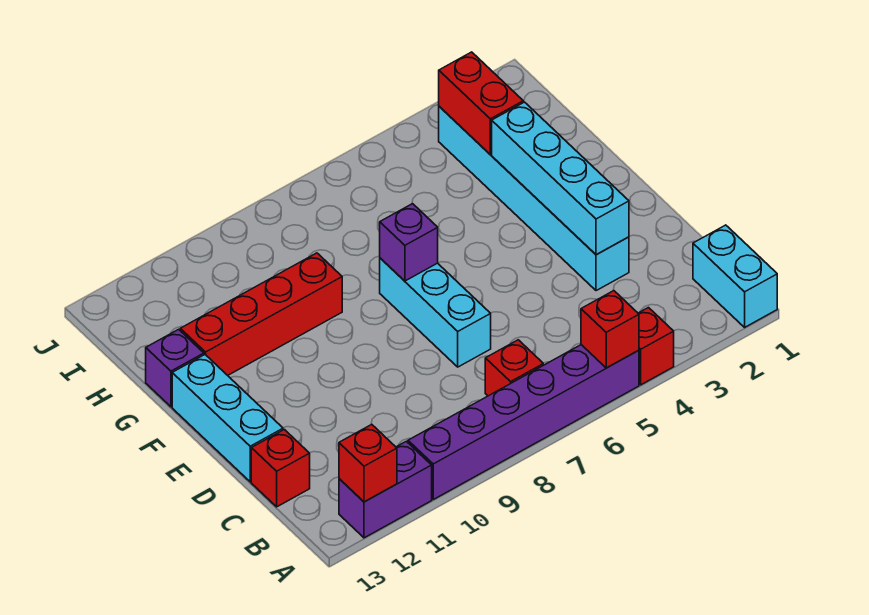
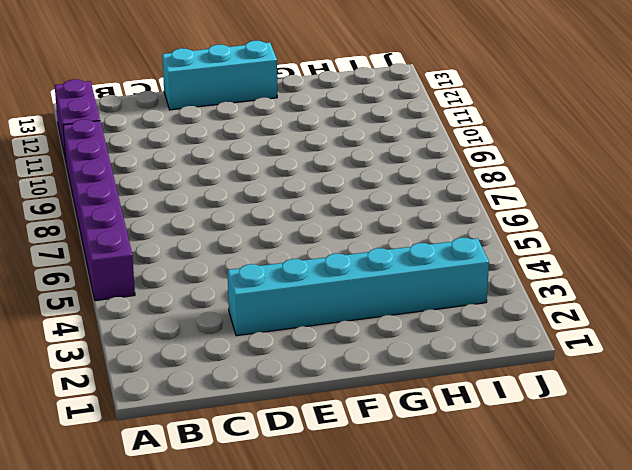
none -> cyan brick A1:B1 level 1
none -> red brick A4 level 1
none -> red brick B7 level 1

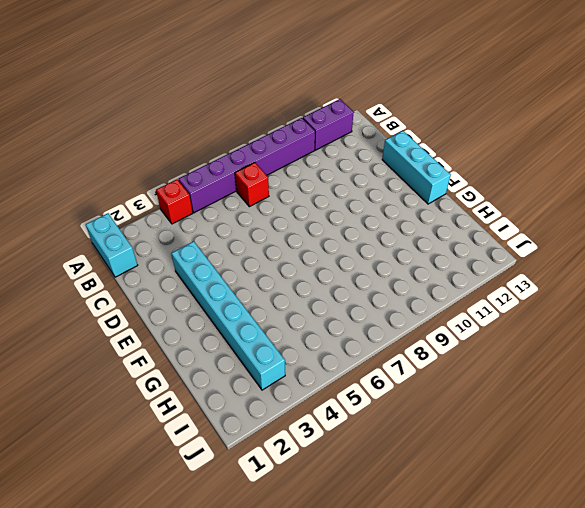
none -> red brick C13 level 1
none -> cyan brick D7:F7 level 1
none -> red brick G9:G12 level 1

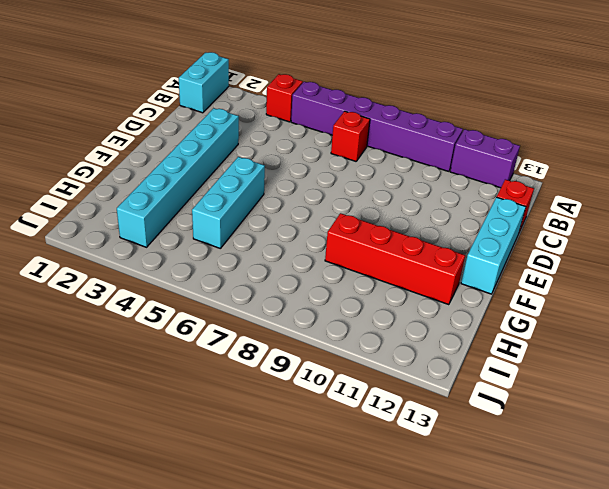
cyan brick F5:H5 level 1 -> cyan brick D7:F7 level 1
none -> purple brick G13 level 1
none -> red brick A5 level 2
none -> red brick A12 level 2

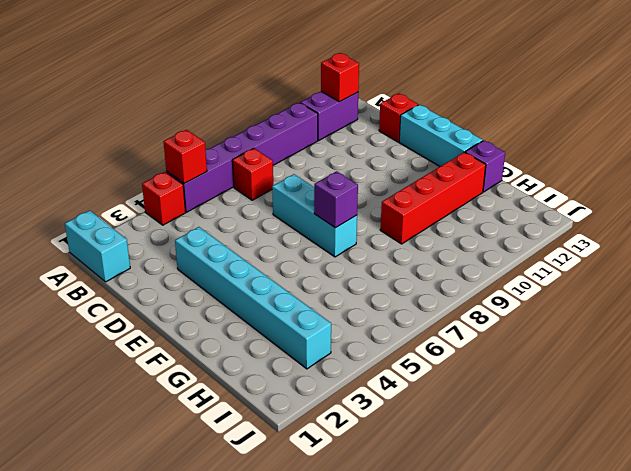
none -> cyan brick D3:G3 level 2
none -> red brick H3:I3 level 2

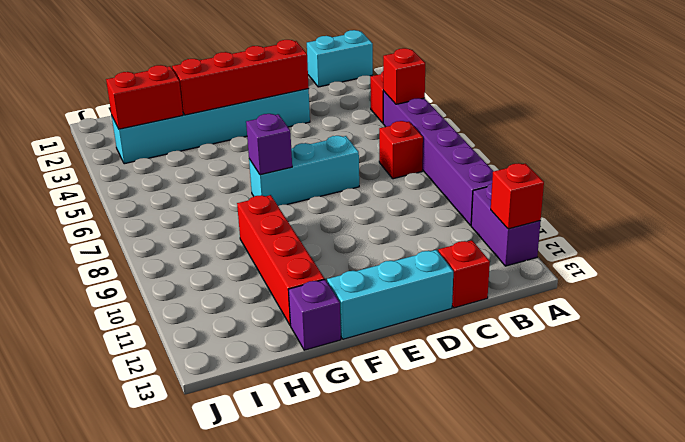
red brick D3:G3 level 2 -> cyan brick D3:G3 level 2

